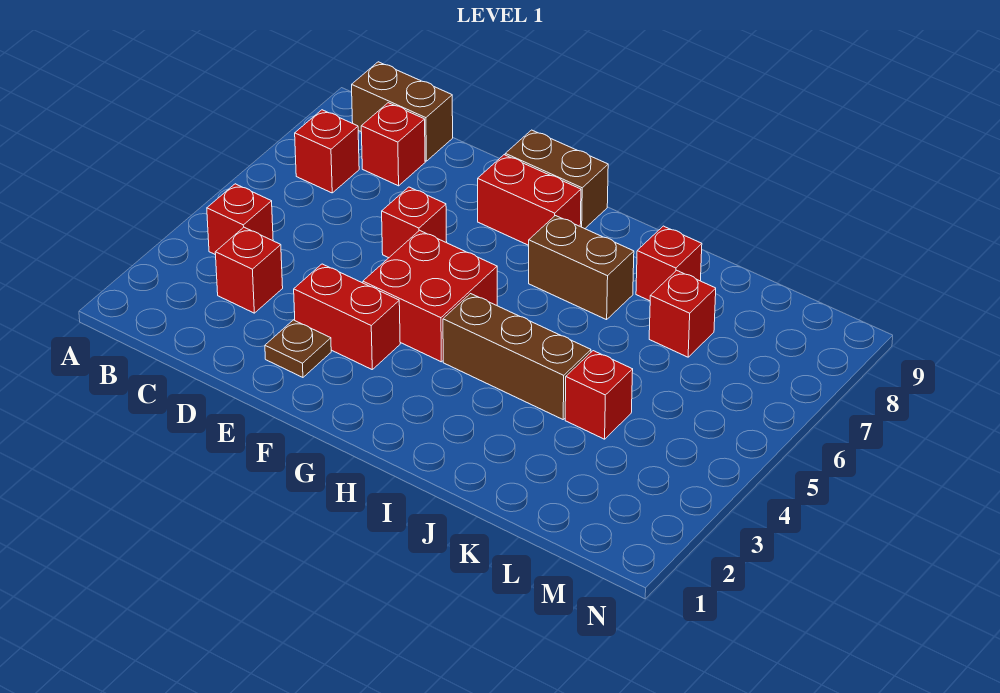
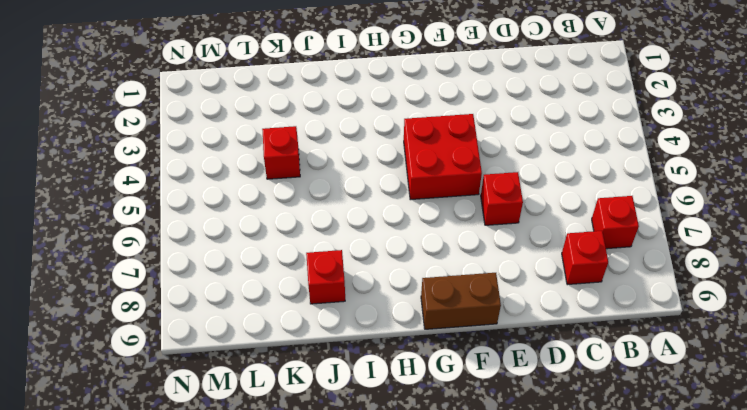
none -> red brick B4 level 1
none -> brown brick B9:C9 level 1
none -> red brick C3 level 1

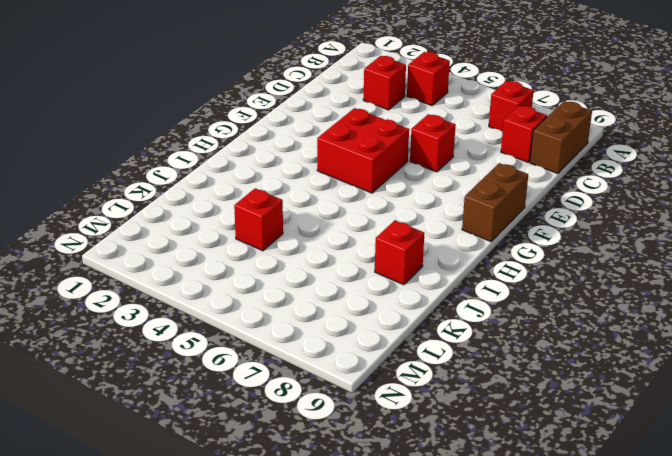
none -> brown plate E2 level 1
none -> red brick E3:F3 level 1
none -> red brick F8:G8 level 1

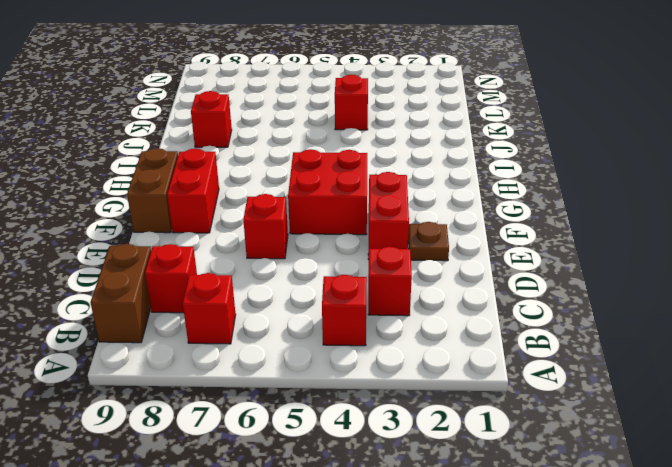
none -> brown brick H4:J4 level 1
none -> brown brick H7:I7 level 1
none -> red brick K7 level 1

